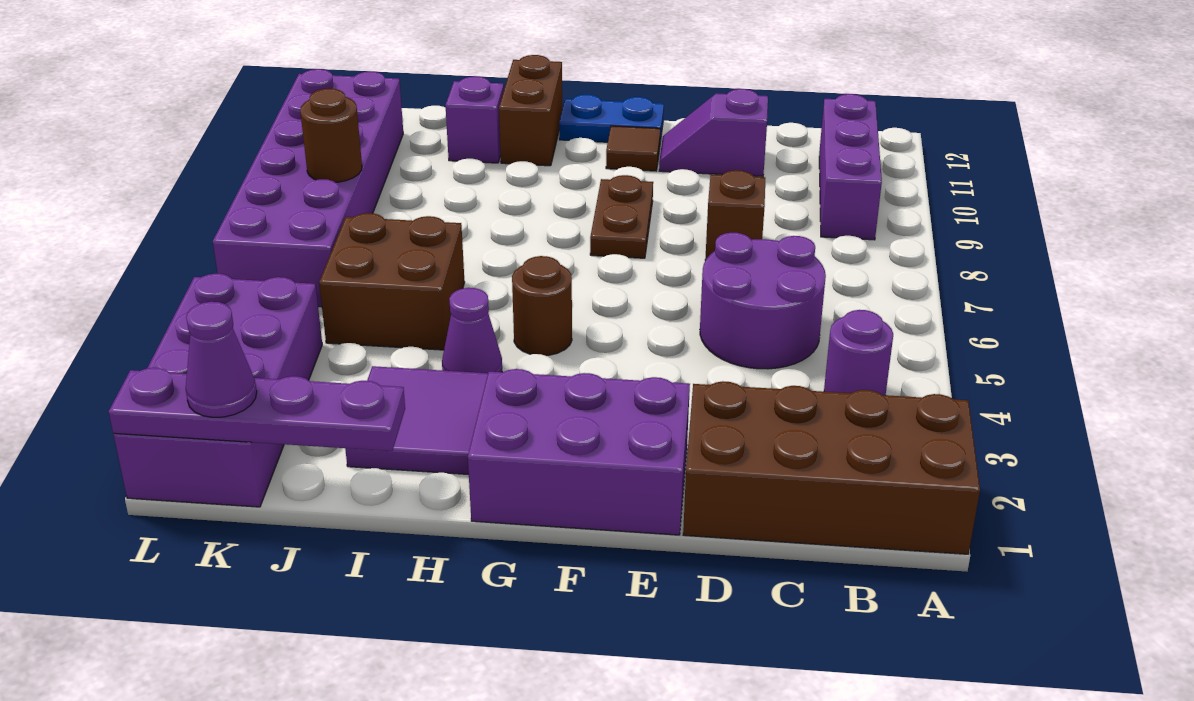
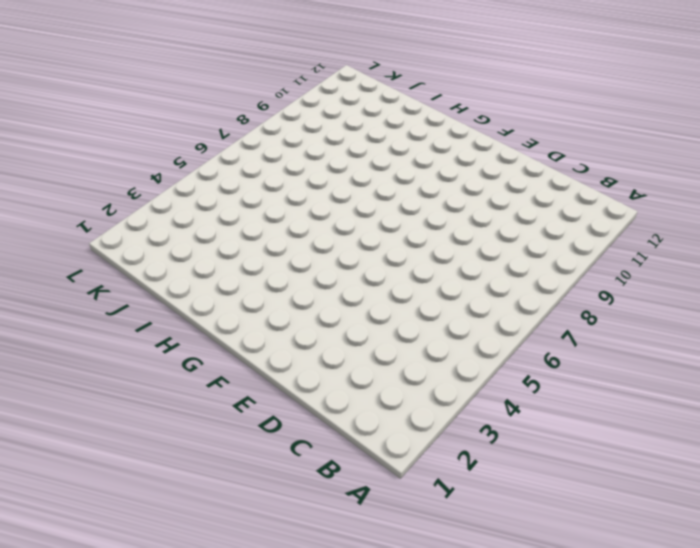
none -> brown brick A1:D2 level 1
none -> purple round brick B4 level 1
none -> purple brick B9:B11 level 1

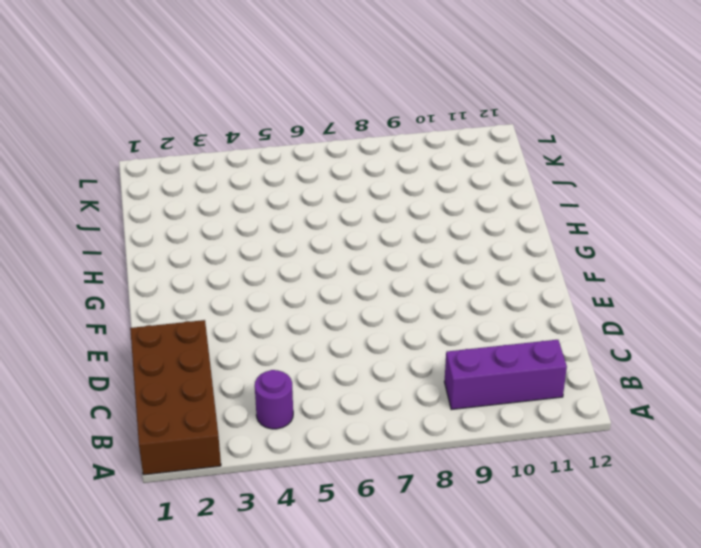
none -> purple round brick C5:D6 level 1
none -> brown brick D8 level 1
none -> purple slope D11:E11 level 1 top D

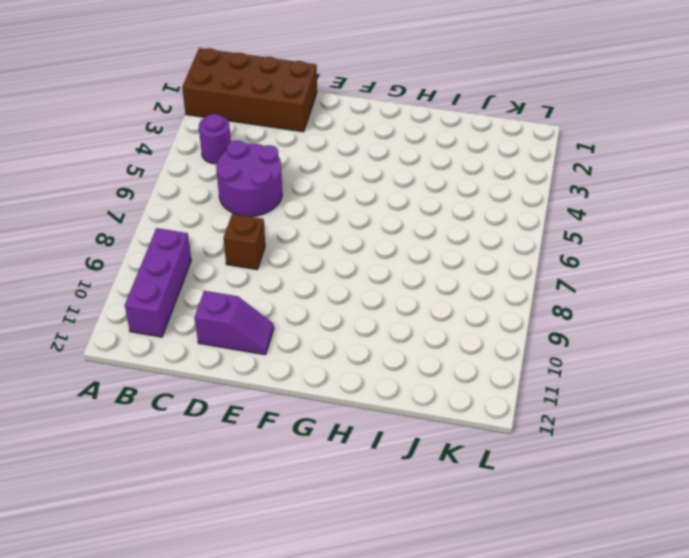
none -> purple brick E1:G2 level 1
none -> brown plate F8:F9 level 1
none -> brown tile F11 level 1

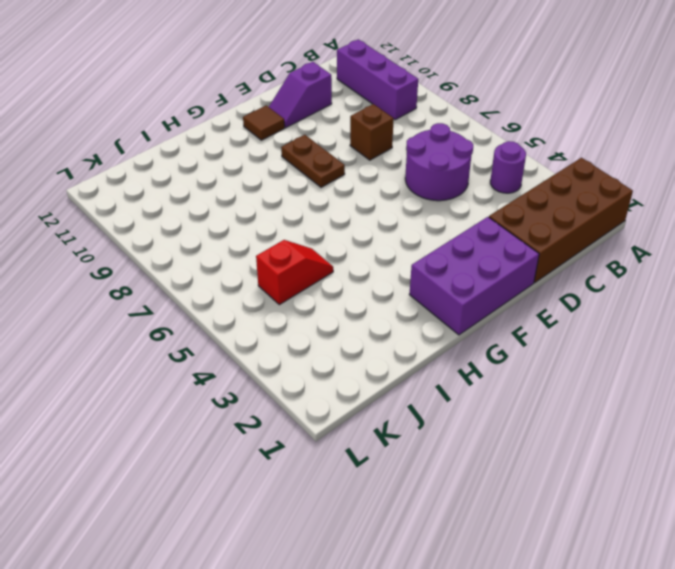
red slope I5:J5 level 1 top J -> brown brick I5:J6 level 1
none -> blue plate F12:G12 level 1
none -> brown round brick G5 level 1
none -> purple tile H2:I3 level 1

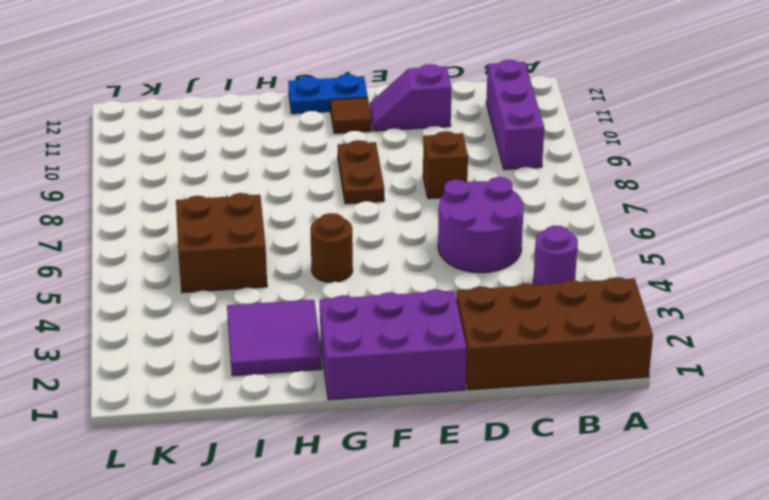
none -> purple cone H4 level 1
none -> brown brick H11:H12 level 1
none -> purple brick I11 level 1

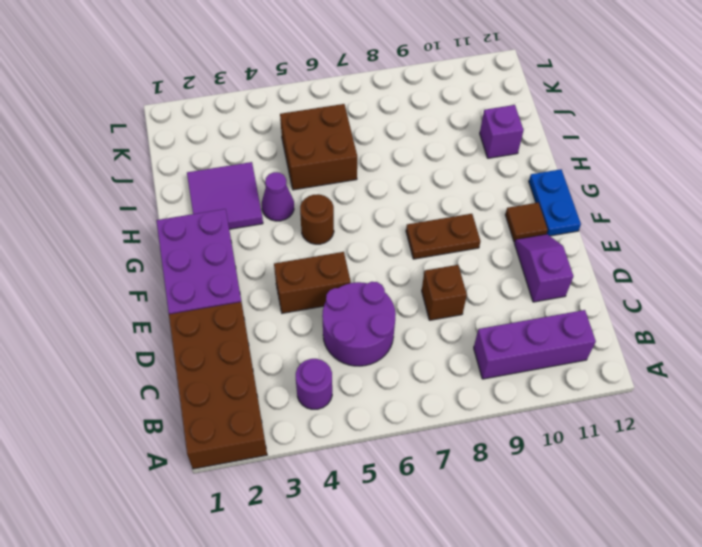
brown brick E4:E5 level 1 -> brown brick H11:H12 level 1
none -> purple brick K1:L4 level 1
none -> purple brick K6:L11 level 1
none -> purple plate I1:L1 level 2

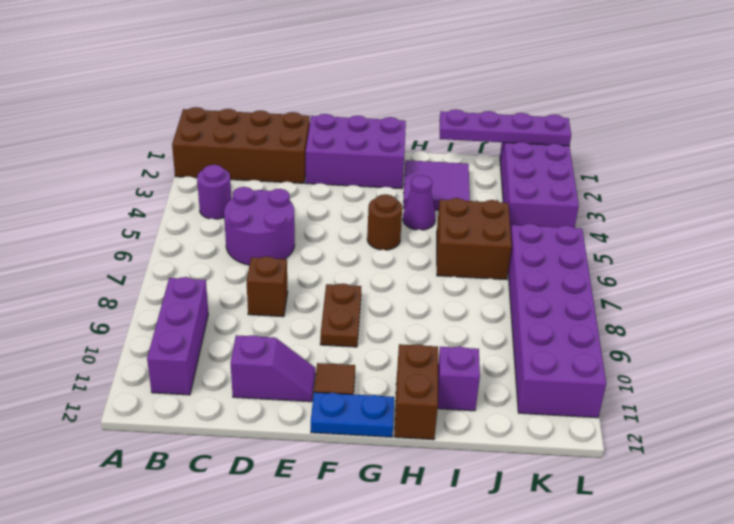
none -> brown round brick K8 level 2
none -> purple cone K1 level 3

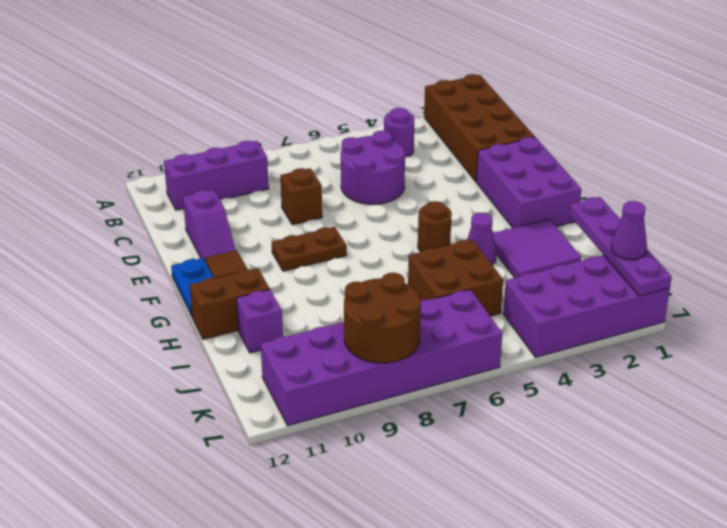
brown round brick K8:L9 level 2 -> brown round brick K8 level 2

